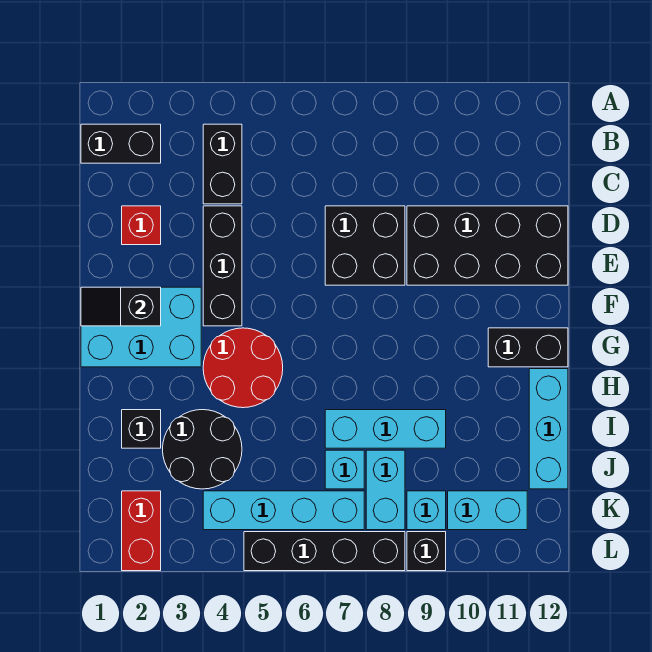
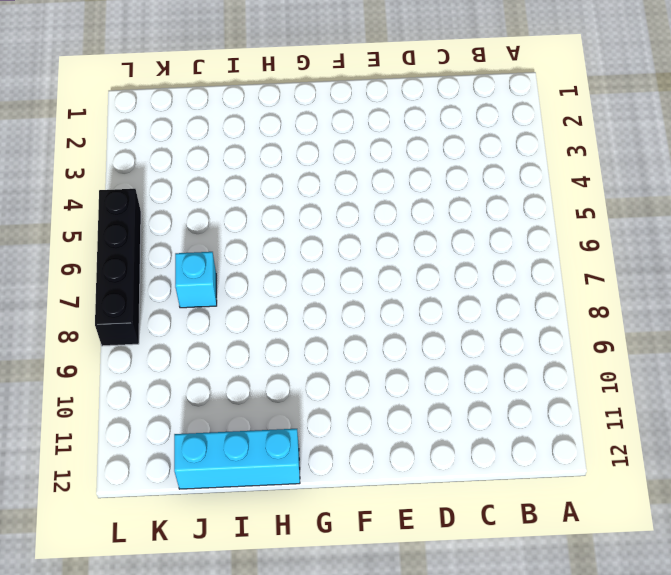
none -> black brick B1:B2 level 1
none -> black brick B4:C4 level 1
none -> red brick D2 level 1

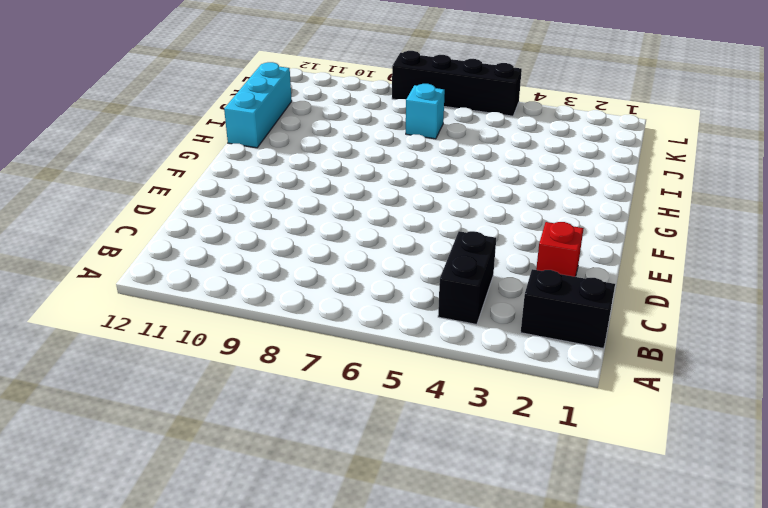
none -> black brick D4:F4 level 1
none -> black brick D7:E8 level 1
none -> black brick D9:E12 level 1

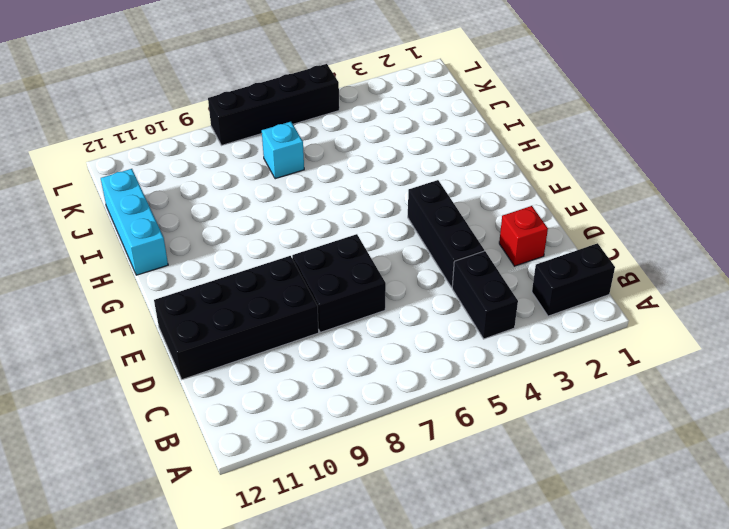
none -> cyan brick F1:G3 level 1
none -> red round brick G4:H5 level 1
none -> black brick G11:G12 level 1

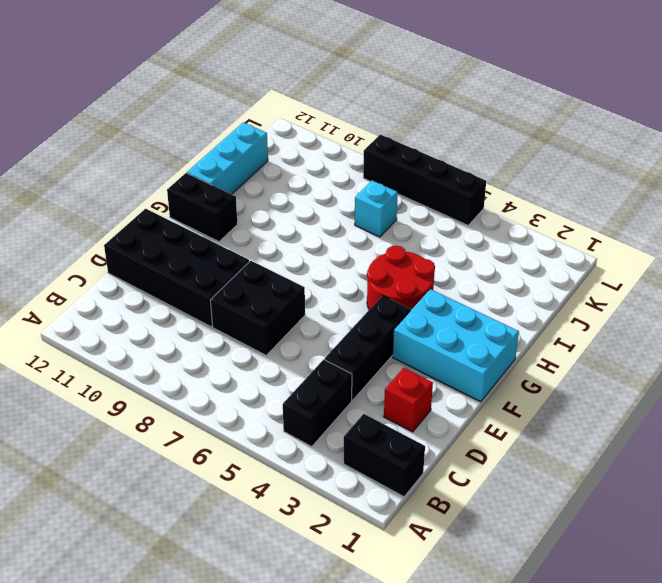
none -> black brick I2 level 1
none -> black round brick I3:J4 level 1
none -> cyan brick I7:I9 level 1

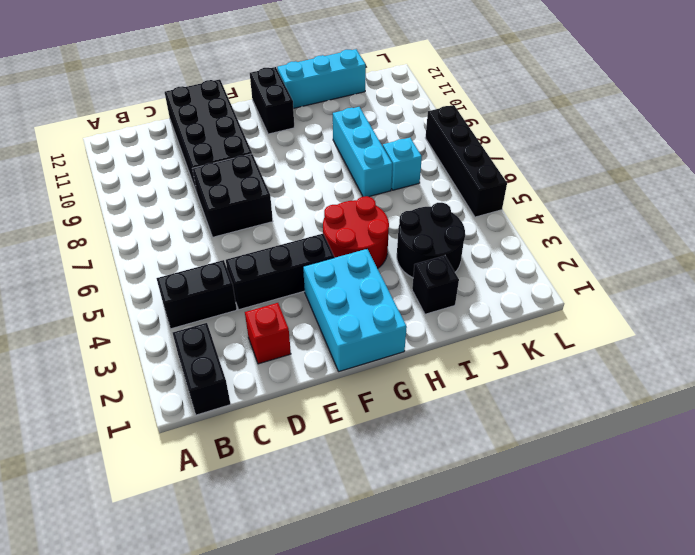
none -> cyan brick J8:K8 level 1
none -> red brick K2:L2 level 1
none -> cyan brick K4:K7 level 1

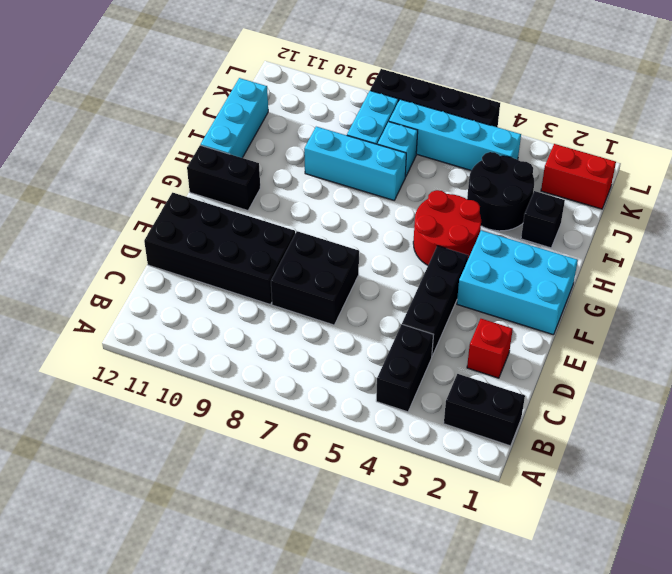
red brick K1:K2 level 1 -> red brick K2:L2 level 1
none -> cyan brick K9 level 1
none -> cyan brick K10:K11 level 1
none -> black brick L9 level 1

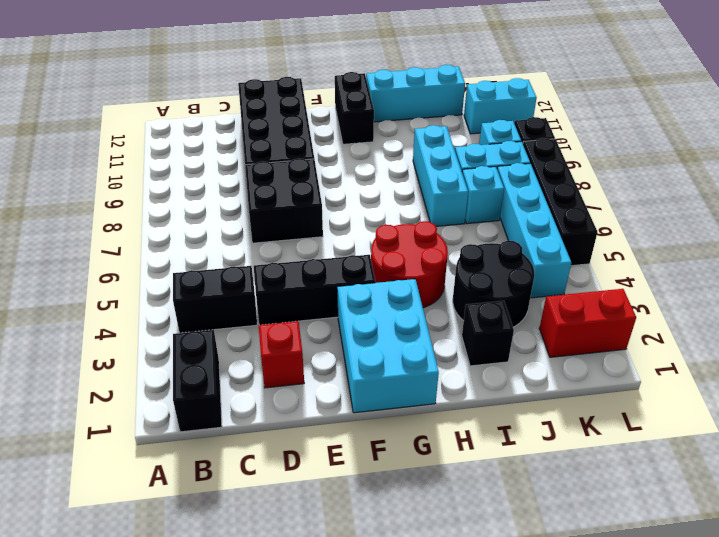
cyan brick K11:L11 level 1 -> cyan brick K10:K11 level 1
none -> black slope F1:F2 level 2 top 2

